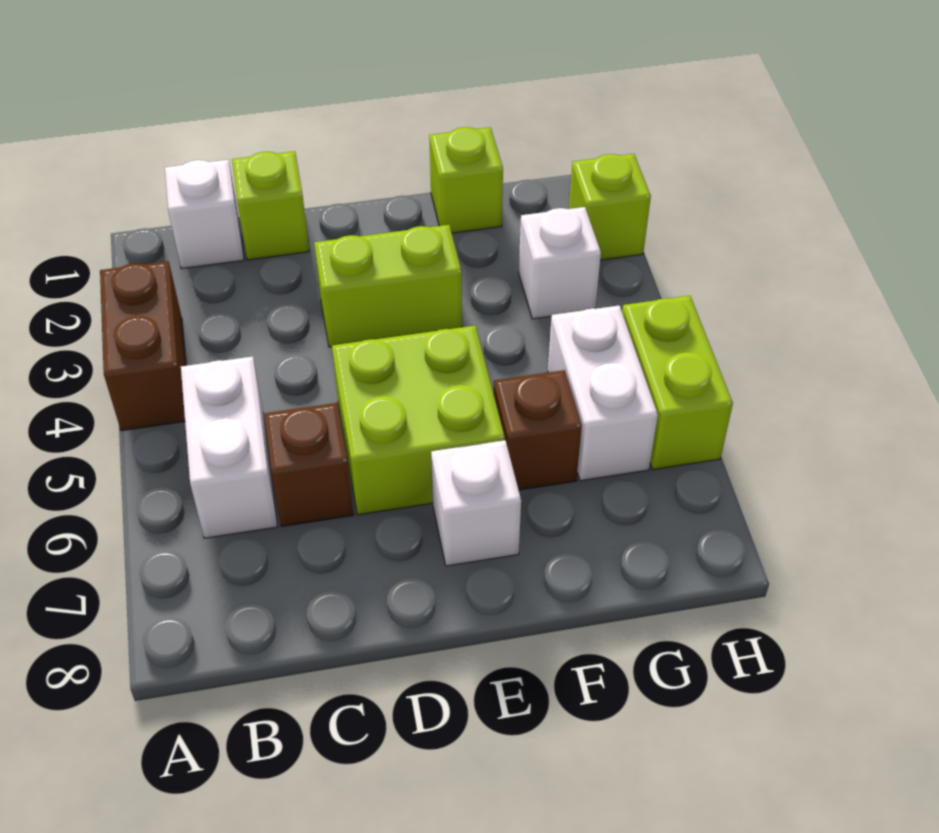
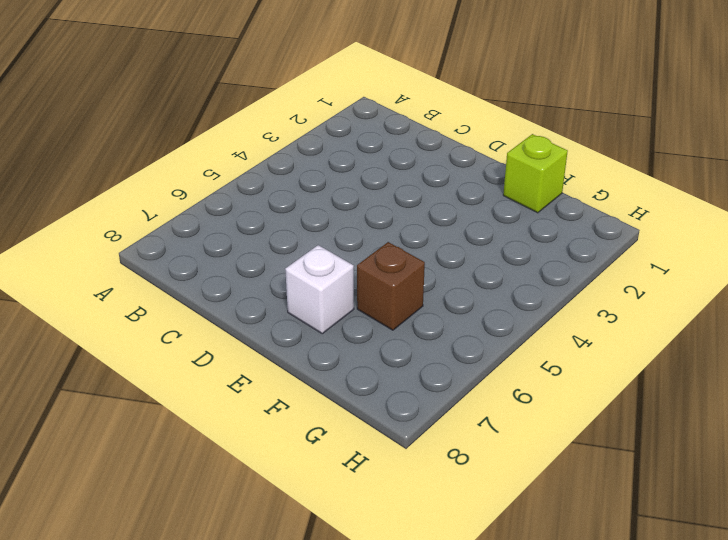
none -> brown brick A3:A4 level 1
none -> white brick B1 level 1
none -> white brick B5:B6 level 1

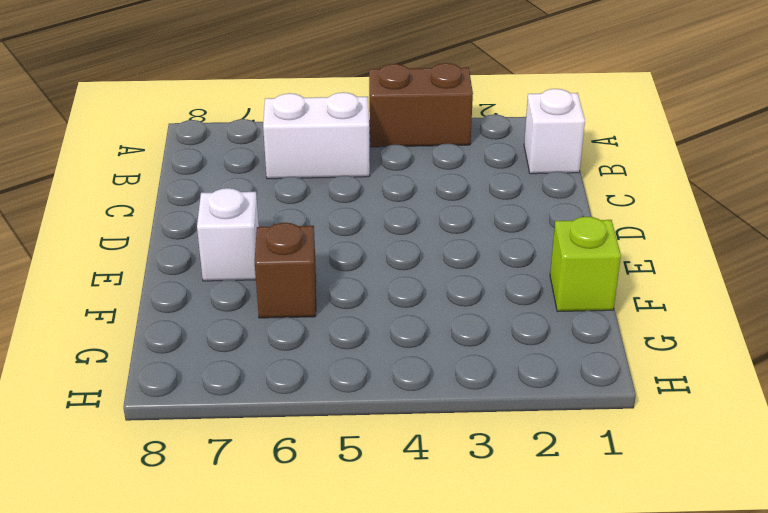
none -> lime brick C1 level 1
none -> brown brick C6 level 1
none -> lime brick D3:E3 level 1

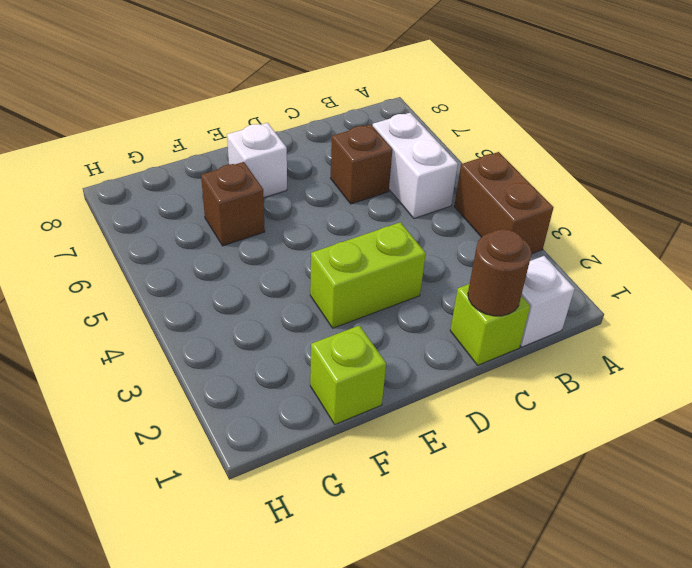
brown round brick C1 level 2 -> none
none -> lime brick D5:E6 level 1
none -> white brick G3 level 1
none -> white brick G5:G6 level 1

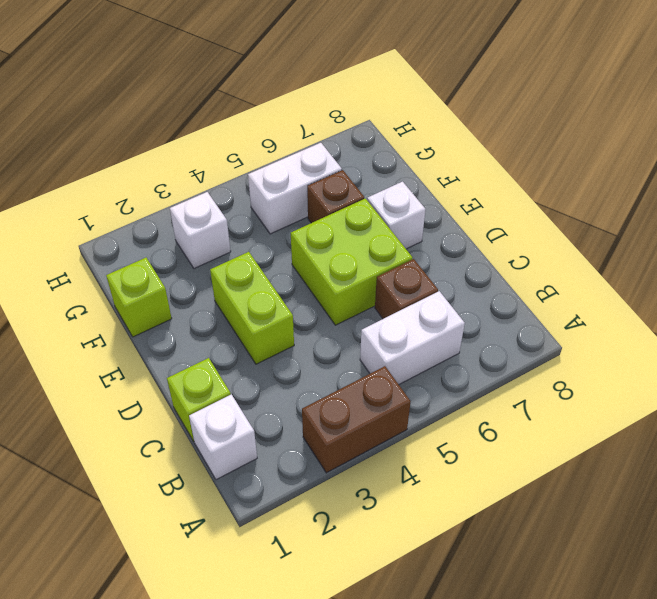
none -> lime brick H2 level 1
none -> lime brick H5:H6 level 1

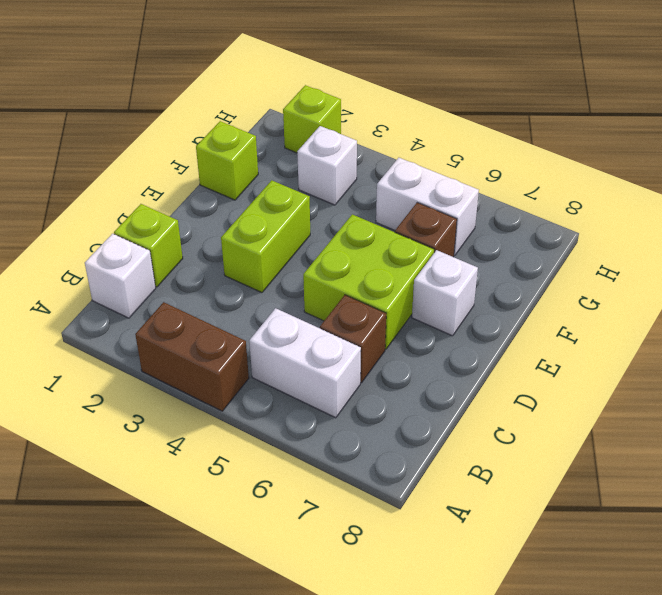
none -> lime brick H5:H6 level 1

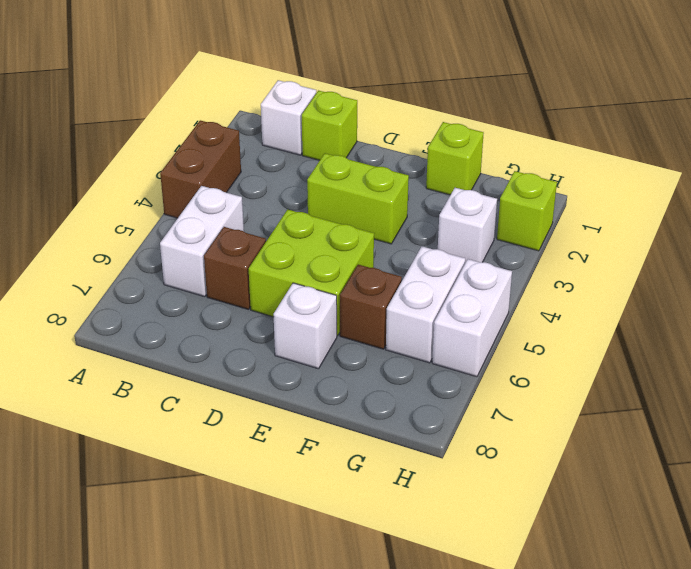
white brick H5:H6 level 1 -> lime brick H5:H6 level 1

